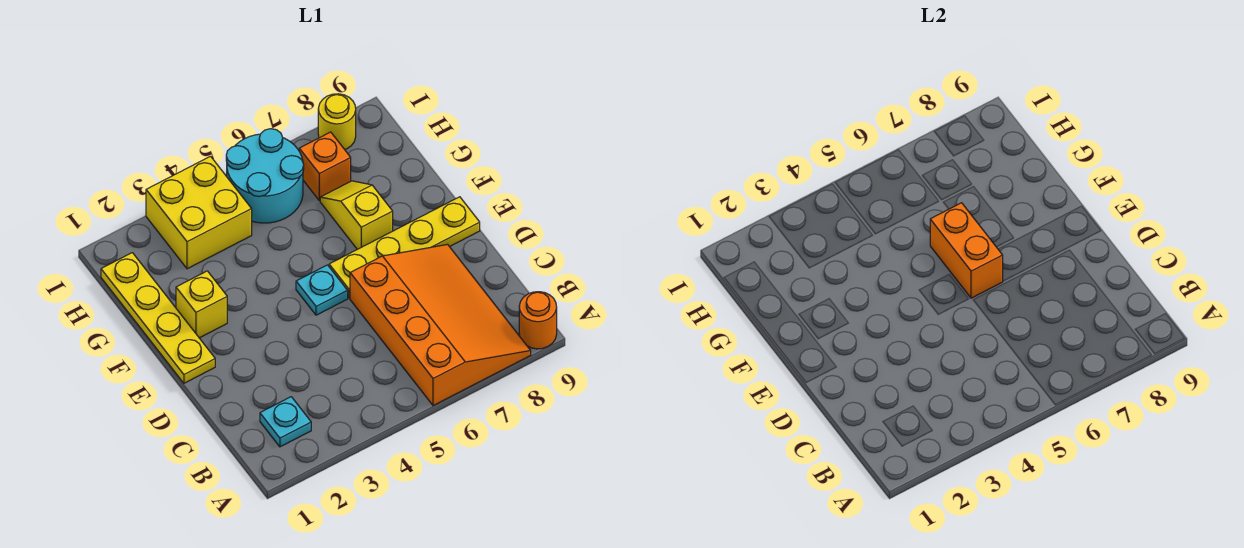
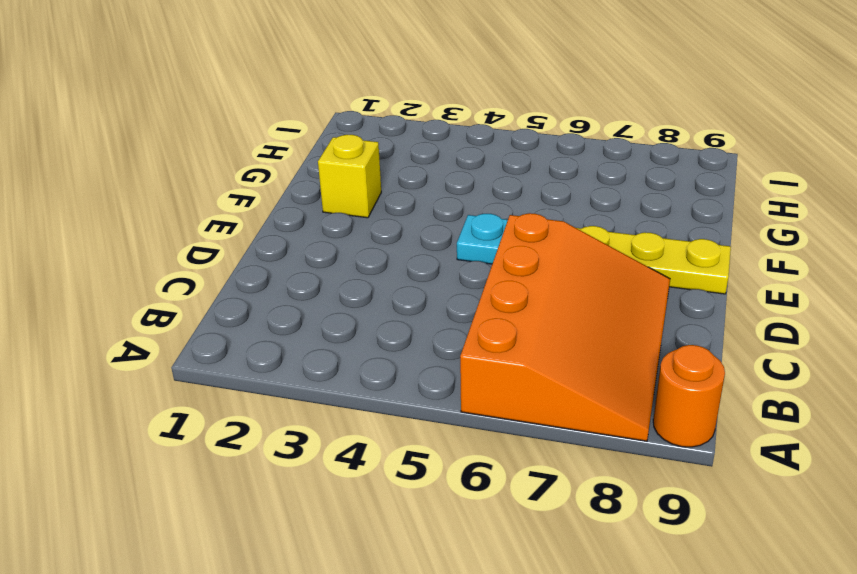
none -> cyan plate B2 level 1
none -> yellow plate E1:H1 level 1
none -> yellow slope F7:G7 level 1 top F

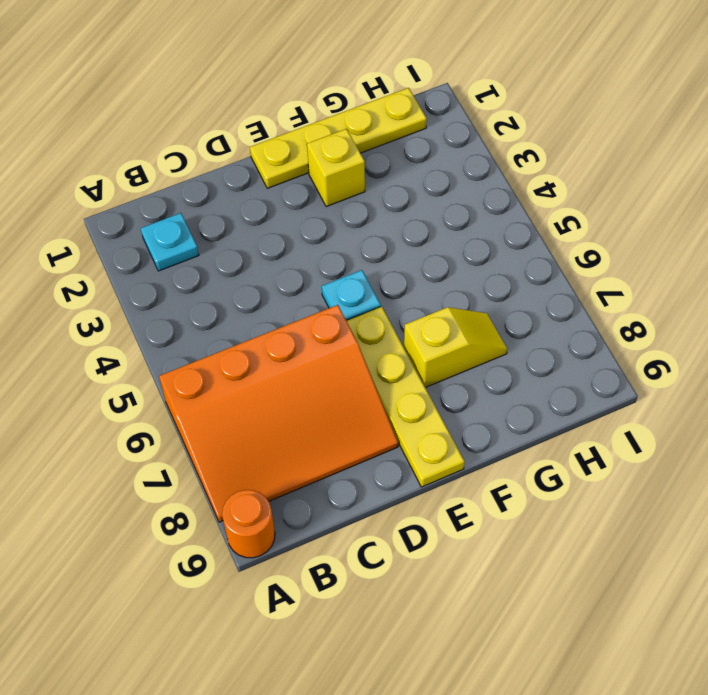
none -> yellow brick H3:I4 level 1
none -> cyan round brick H5:I6 level 1
none -> orange brick H7 level 1

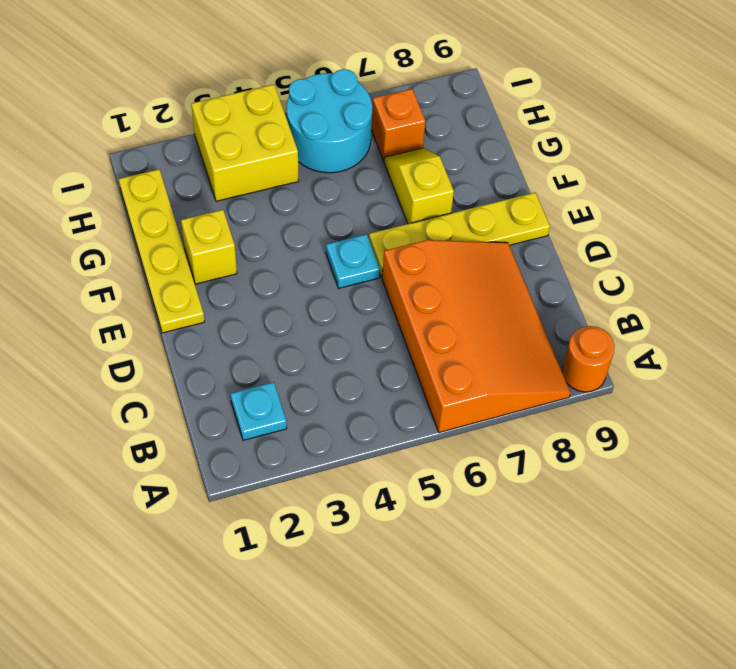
none -> yellow round brick I8 level 1
none -> orange brick E6:F6 level 2

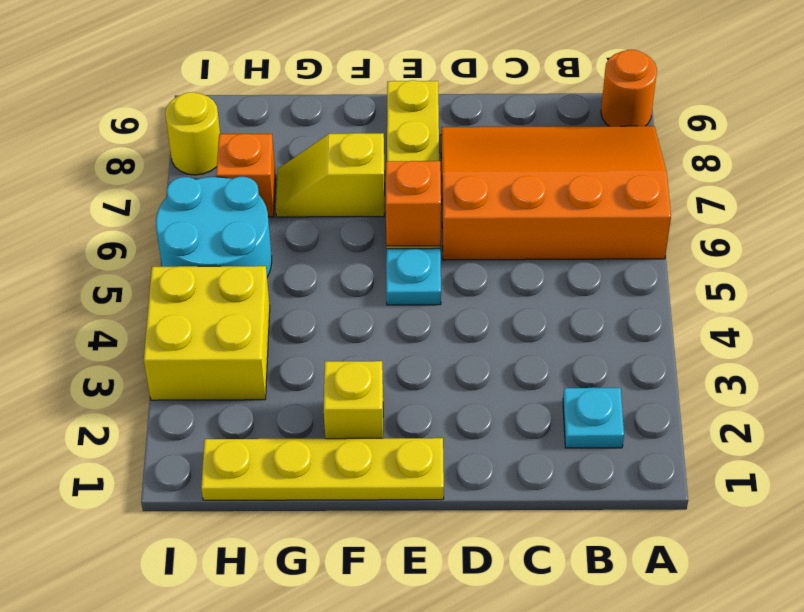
orange brick E6 level 2 -> orange brick E6:F6 level 2

